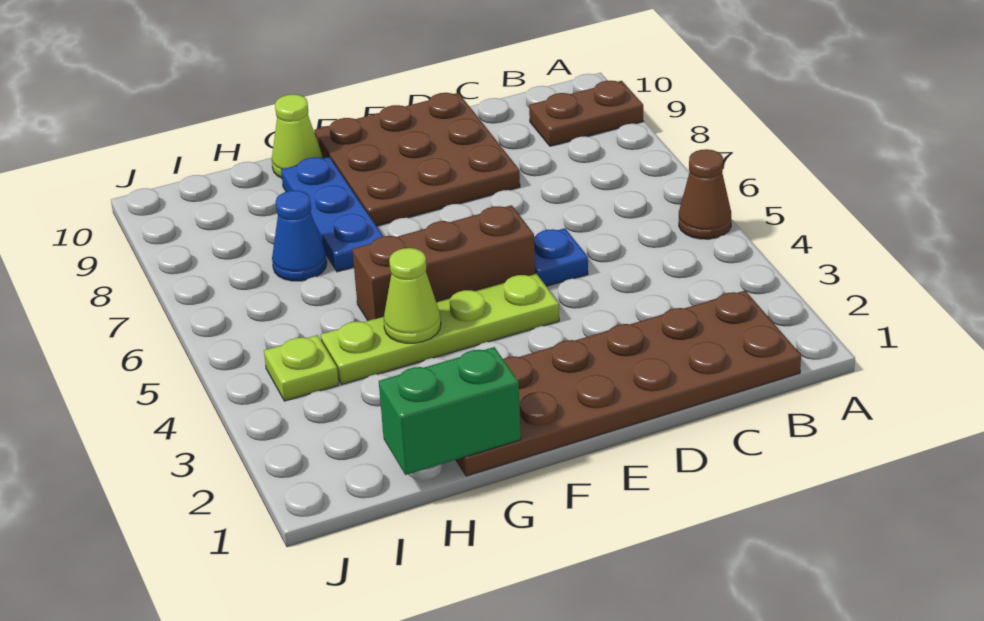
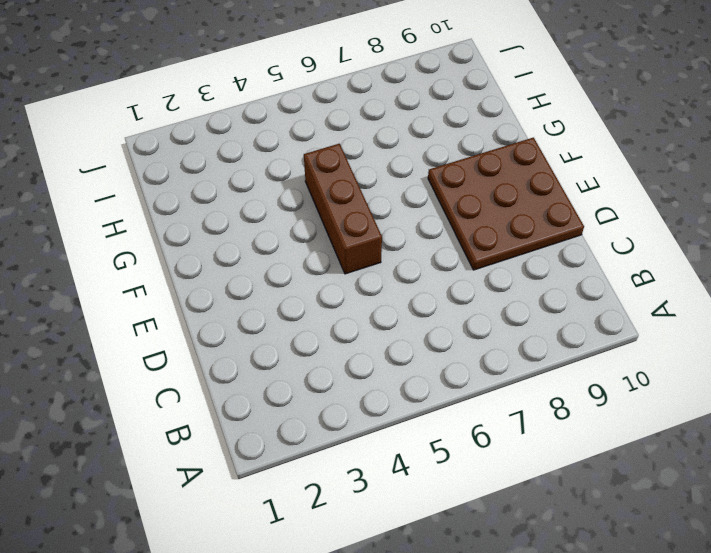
none -> brown cone A5 level 1
none -> brown plate A9:B9 level 1
none -> brown plate B1:G2 level 1

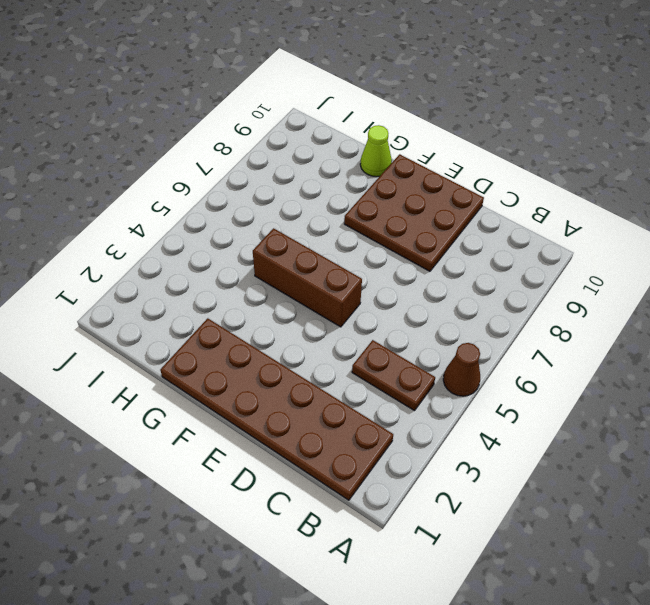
brown plate B4:C4 level 1 -> brown plate A9:B9 level 1
none -> blue plate D5 level 1
none -> lime plate E4:H4 level 1
none -> blue plate G7:G9 level 1

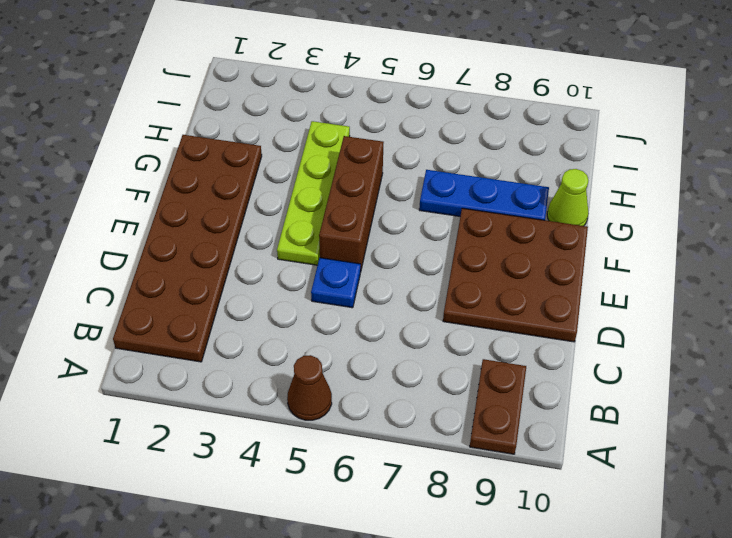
none -> blue cone H7 level 1
none -> lime plate I4 level 1
none -> green brick G1:H1 level 2

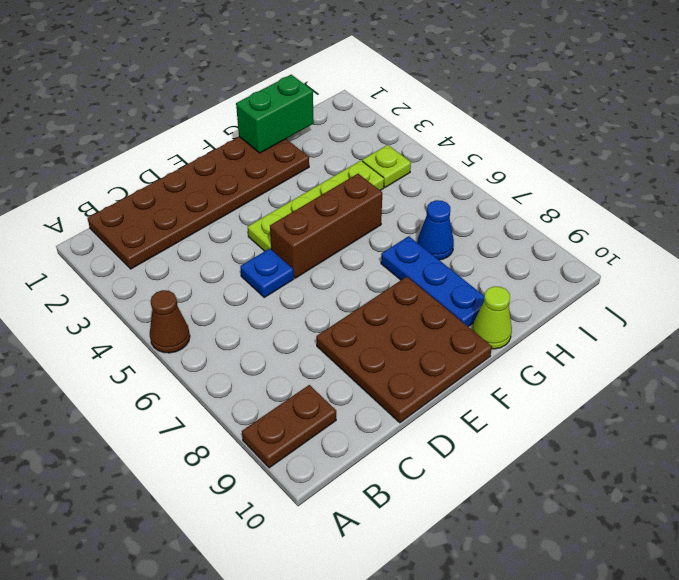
none -> lime cone G4 level 2

